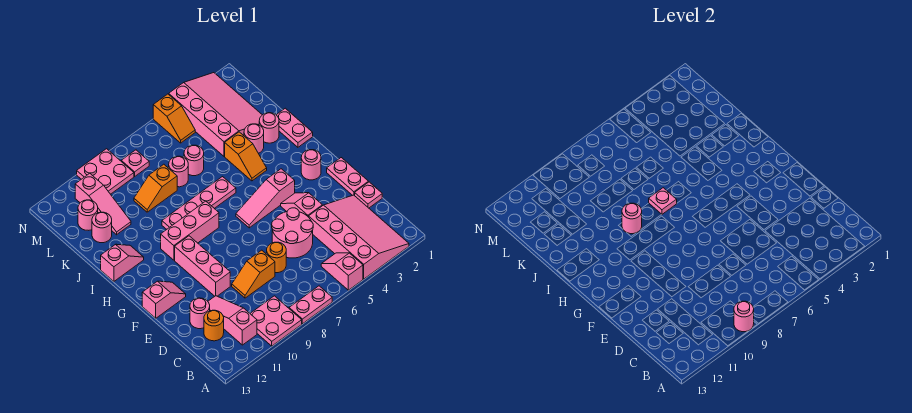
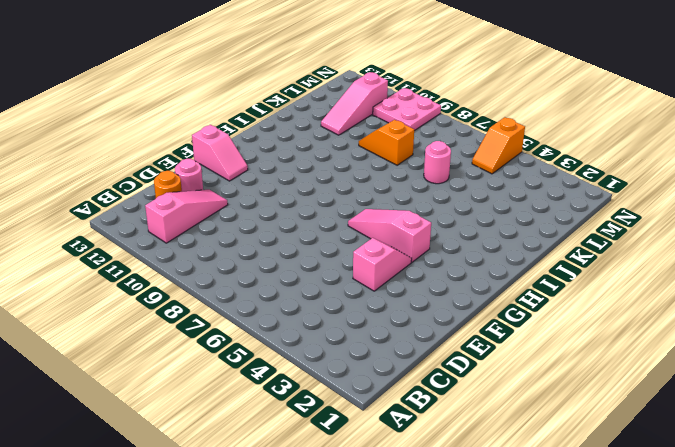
none -> pink slope A2:D4 level 1 top 4
none -> pink slope A5:B5 level 1 top A
none -> pink plate A7:A8 level 1
none -> pink plate A9:B10 level 1

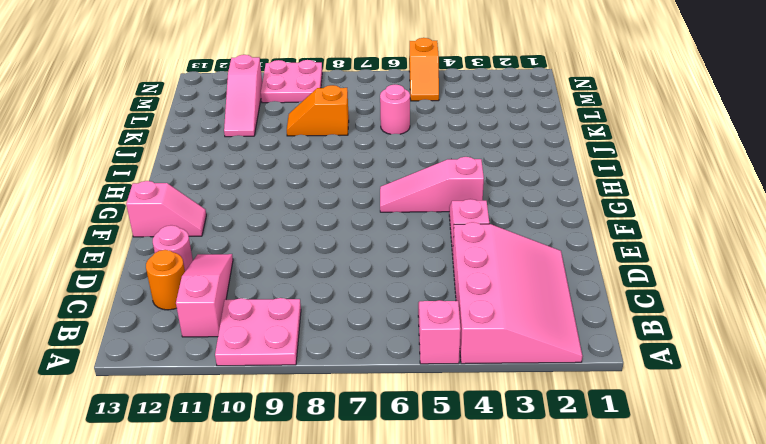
none -> pink plate A7:A8 level 1
none -> pink plate D1 level 1
none -> pink round brick D5:E6 level 1
none -> orange round brick D7 level 1

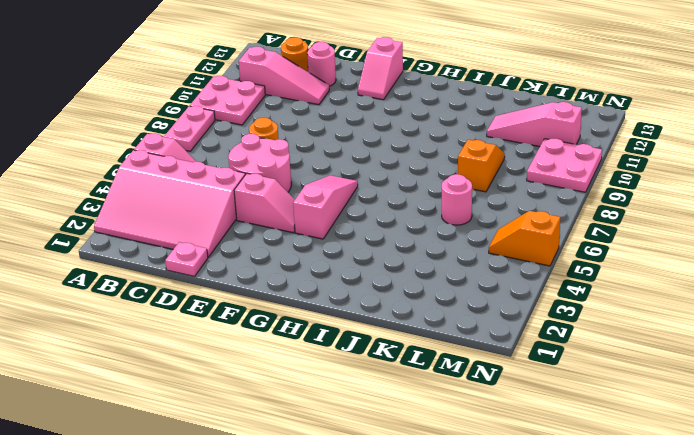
none -> orange slope D8:D9 level 1 top 8
none -> pink plate E1:F1 level 1
none -> pink brick E10:G10 level 1
none -> pink round brick G2 level 1

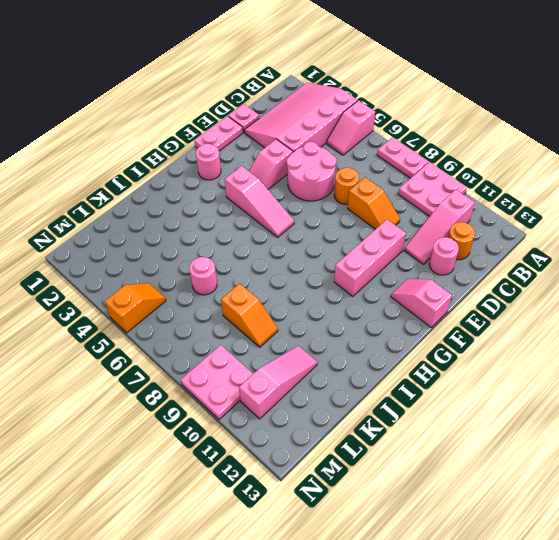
none -> pink brick H8:H10 level 1
none -> pink plate I1:J1 level 1
none -> orange slope I4:J4 level 1 top J
none -> pink plate I6:I9 level 1

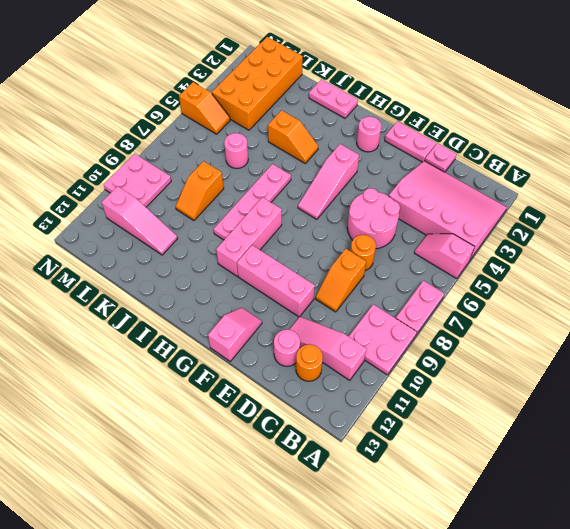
orange brick L1:M4 level 1 -> pink slope K2:N4 level 1 top 4
none -> pink slope E4:F4 level 1 top E
none -> pink slope I12:I13 level 1 top 13
none -> pink round brick J2 level 1
none -> pink round brick J3 level 1

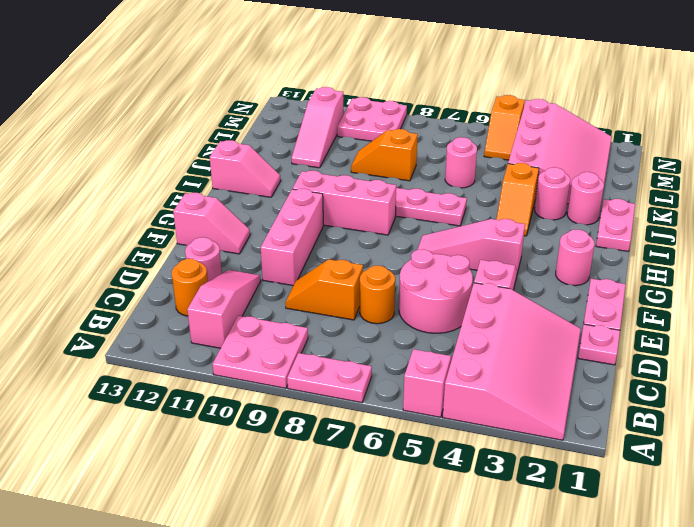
none -> pink round brick K7 level 1
none -> pink round brick K12 level 1
none -> pink round brick L12 level 1
none -> pink plate M8 level 1

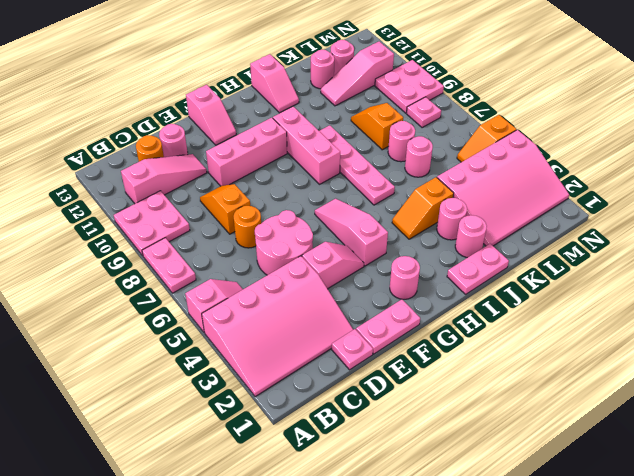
none -> pink round brick A9 level 2
none -> pink plate I7 level 2
none -> pink round brick I9 level 2

